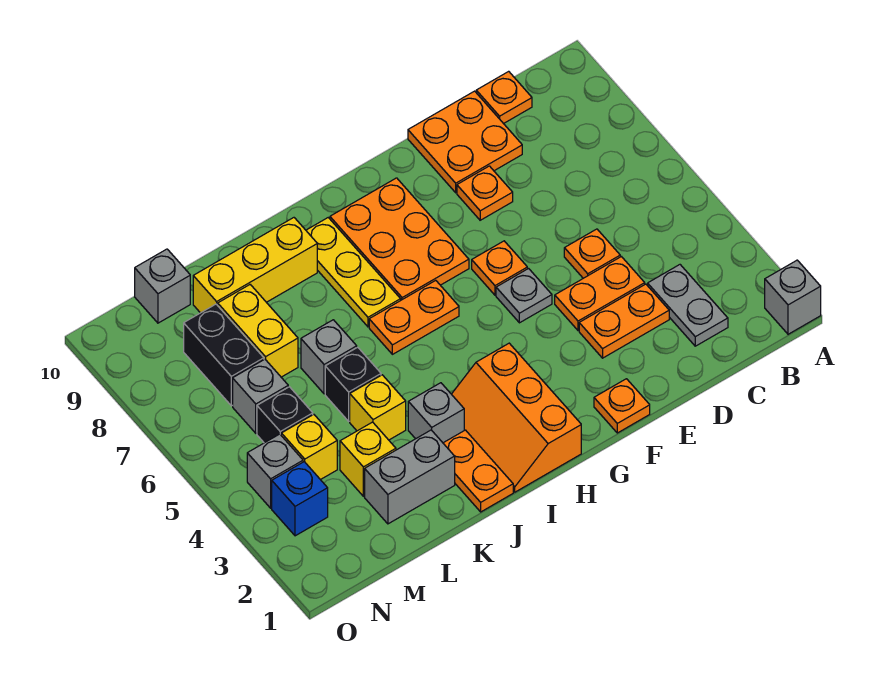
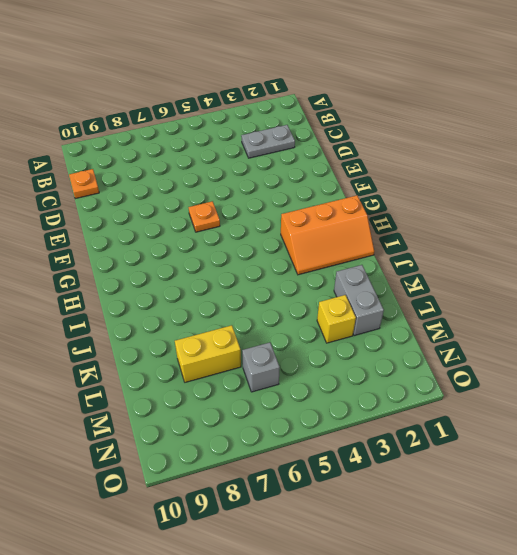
none -> grey brick A1 level 1
none -> orange plate D3:E3 level 1
none -> orange plate D4:E4 level 1
none -> orange plate D5 level 1

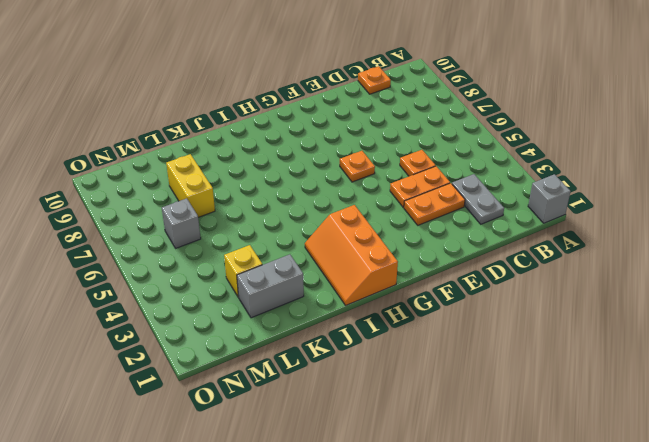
none -> orange plate D9:E10 level 1
none -> orange plate E8 level 1
none -> orange plate F1 level 1
none -> grey plate F5 level 1

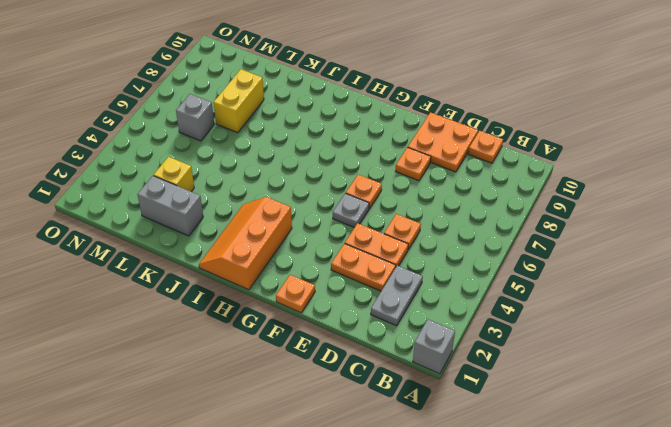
none -> orange plate G7:H9 level 1
none -> orange plate H6:I6 level 1
none -> yellow plate I7:I9 level 1
none -> orange plate J1:J2 level 1

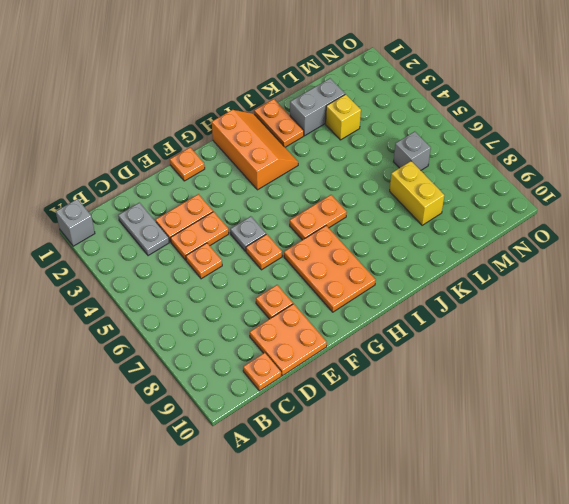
none -> yellow plate I7:I9 level 1
none -> grey brick J3 level 1
none -> yellow brick J9:L9 level 1
none -> yellow brick K4 level 1

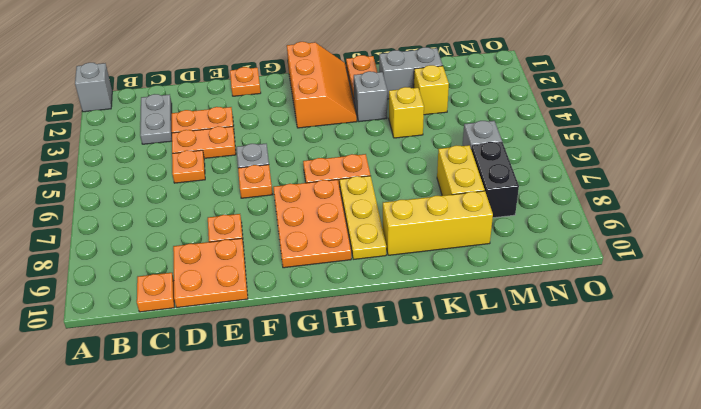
none -> black brick K5 level 1
none -> grey brick K6 level 1
none -> yellow brick M4 level 1
none -> black brick M5 level 1

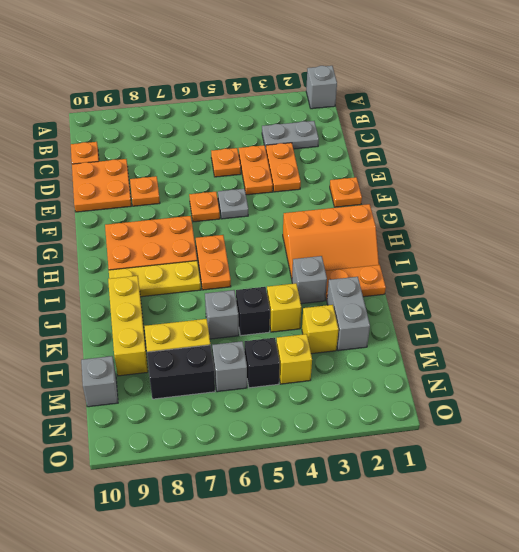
none -> blue brick N3 level 1
none -> grey brick N4 level 1

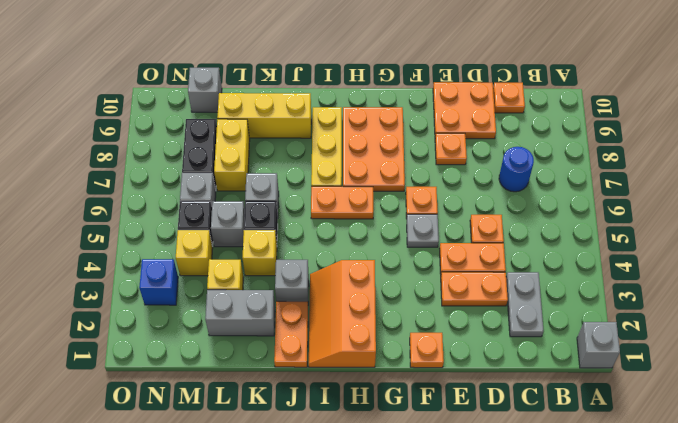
blue round brick C7 level 1 -> none
grey brick L5 level 1 -> grey brick N4 level 1

